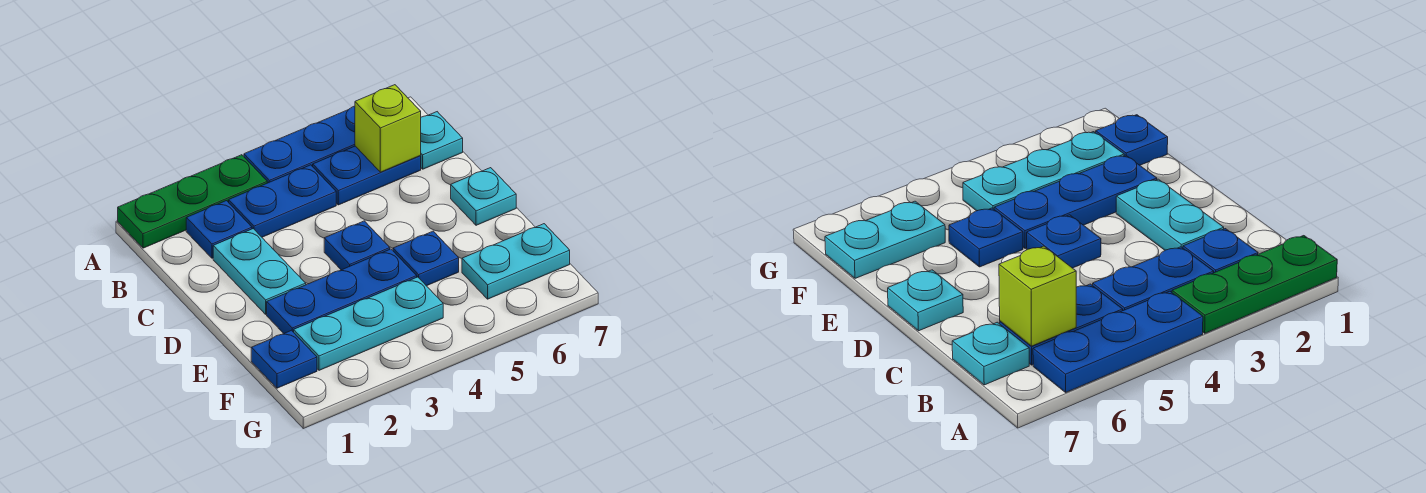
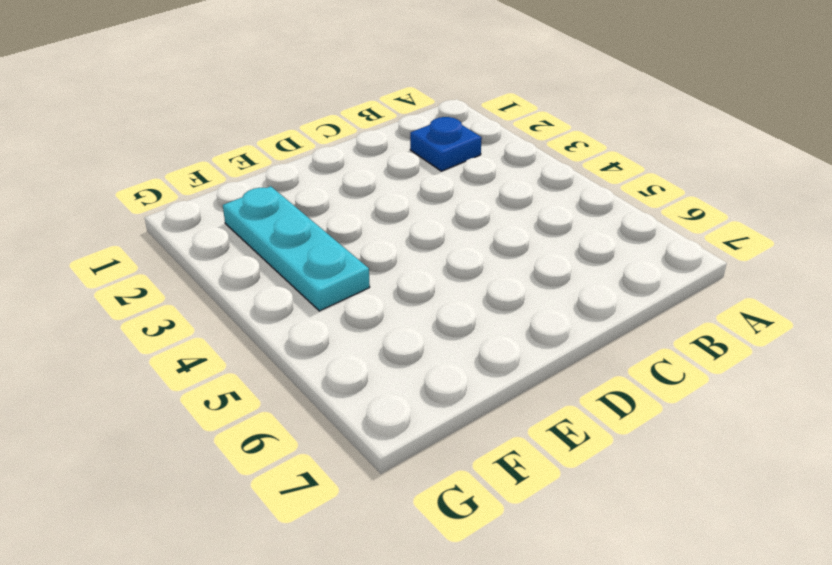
none -> green plate A1:A3 level 1
none -> blue plate A4:A6 level 1
none -> blue plate B3:B4 level 1

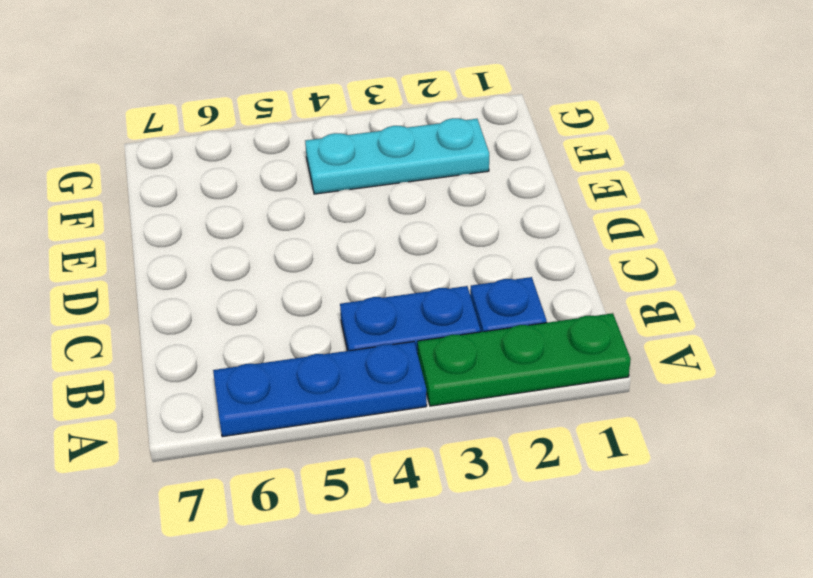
none -> blue plate B5:B6 level 1
none -> cyan plate B7 level 1
none -> cyan plate C2:D2 level 1

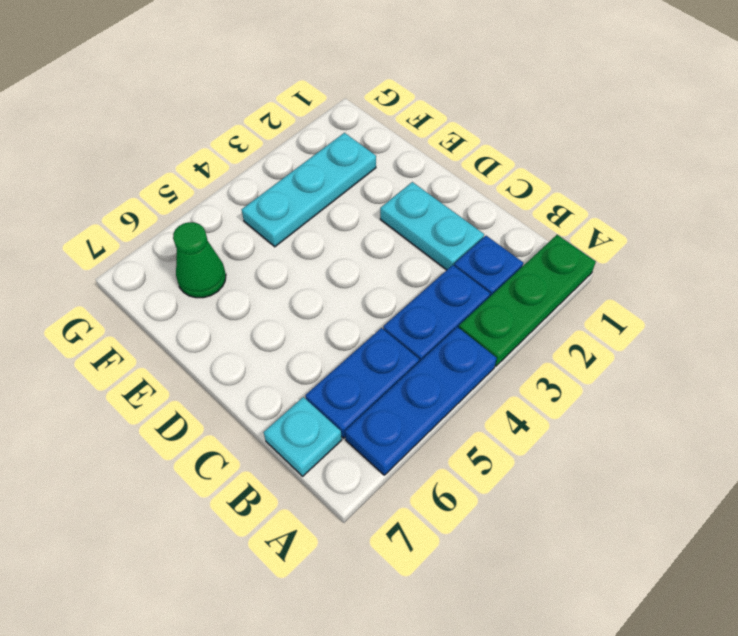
green cone F6 level 1 -> cyan plate F6:F7 level 1
none -> blue plate D4 level 1
none -> cyan plate D7 level 1
none -> blue plate E2:E4 level 1

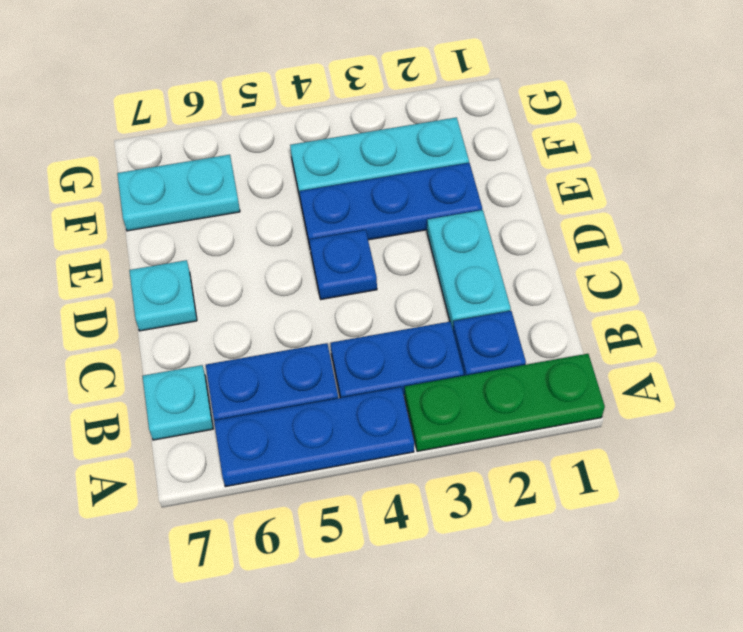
none -> blue plate E5 level 1
none -> blue plate F1 level 1
none -> lime brick B6 level 2

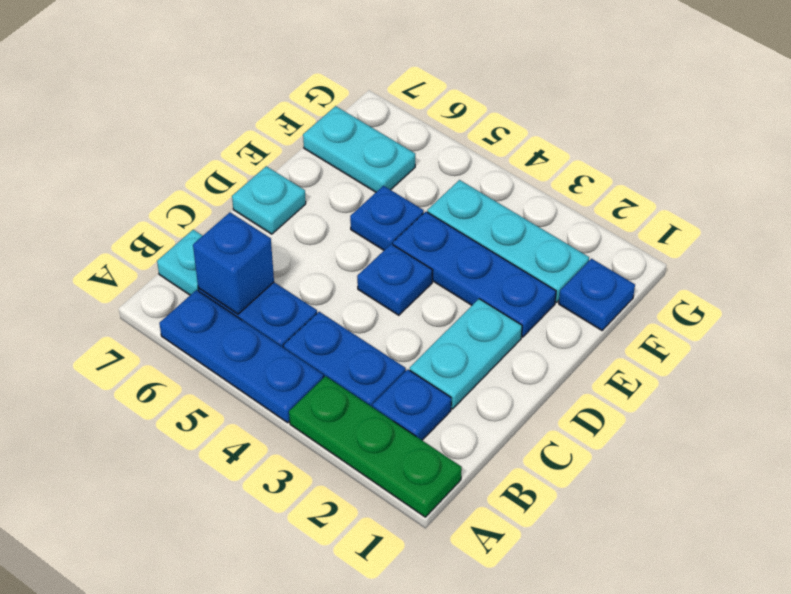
blue brick B6 level 2 -> lime brick B6 level 2

